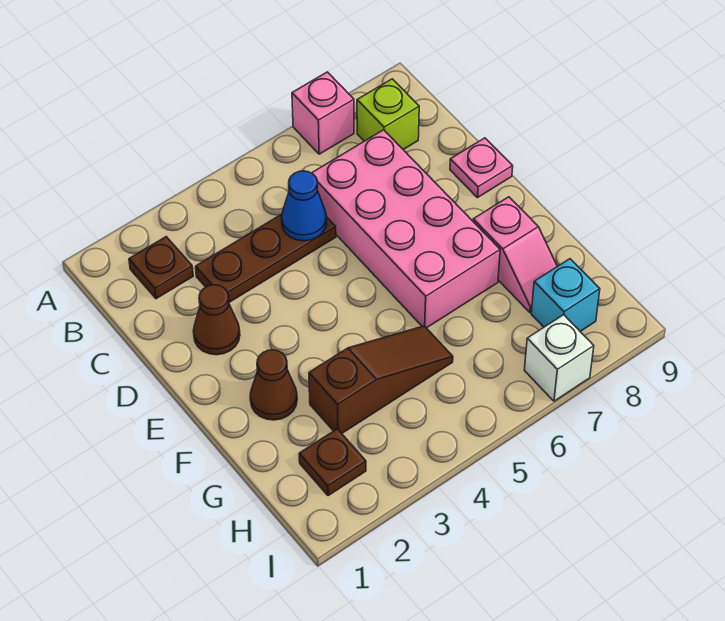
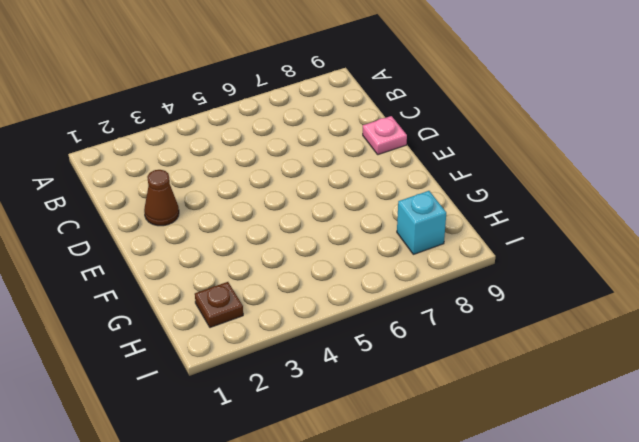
none -> pink brick A7 level 1
none -> brown plate B2 level 1
none -> lime brick B8 level 1

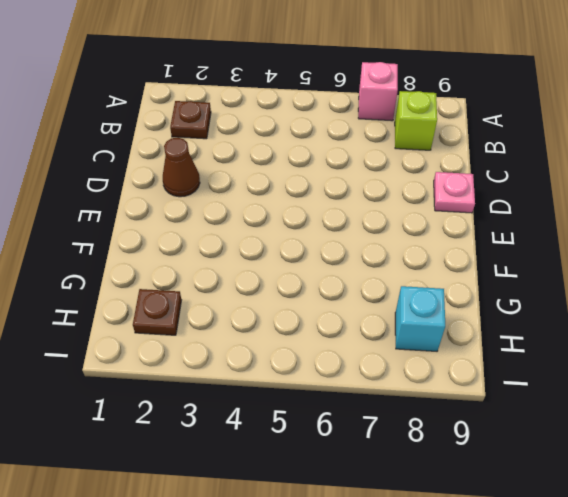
none -> brown plate C3:C5 level 1
none -> pink brick C6:F7 level 1
none -> brown cone F2 level 1

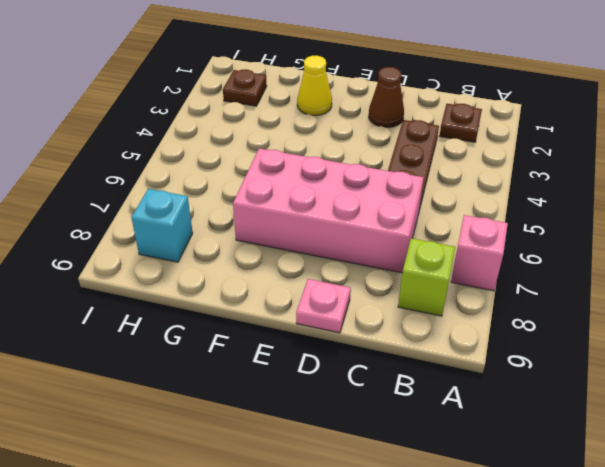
yellow cone F2 level 1 -> brown cone F2 level 1
none -> pink slope F8:G8 level 1 top F
none -> brown slope G3:G5 level 1 top 3
none -> white brick I7 level 1

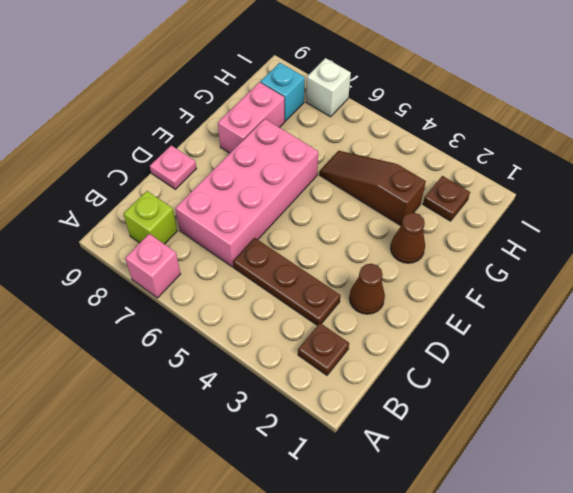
pink brick F8:G8 level 1 -> pink slope F8:G8 level 1 top F
none -> blue cone C5 level 2

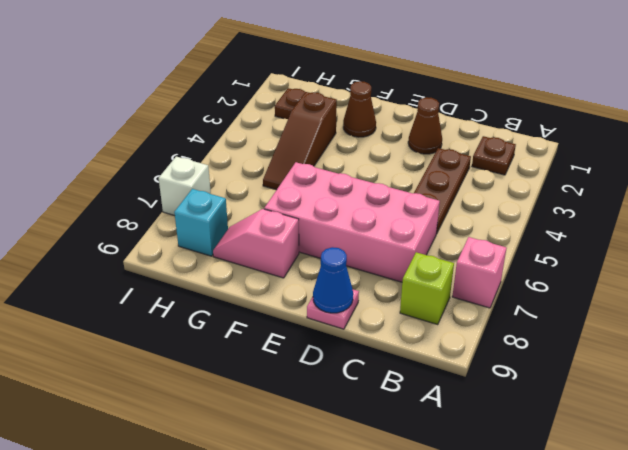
blue cone D9 level 2 -> blue cone C5 level 2

